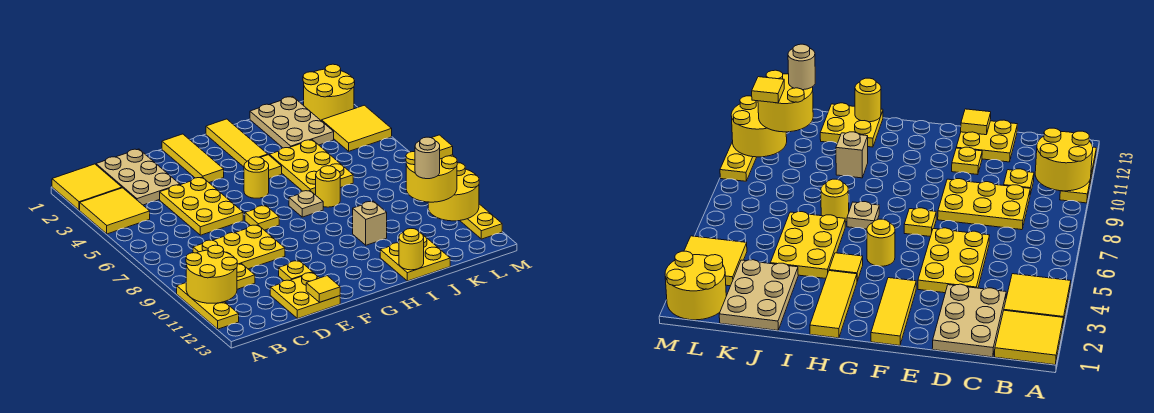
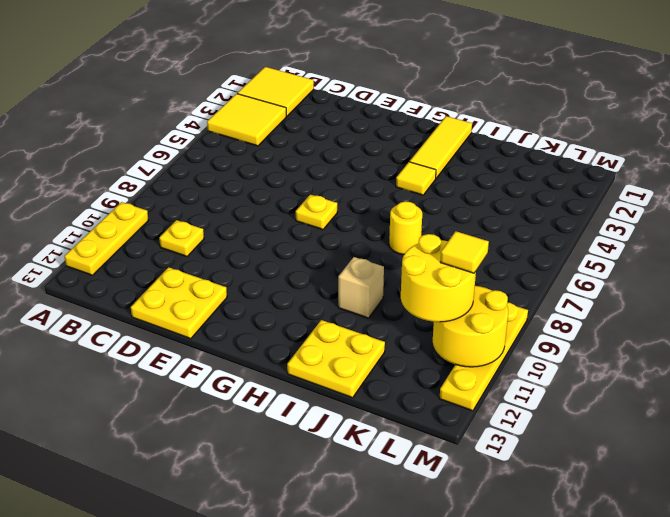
none -> tan plate C1:D3 level 1
none -> yellow plate C8:E9 level 1
none -> yellow plate D4:E6 level 1
none -> yellow plate E11 level 1

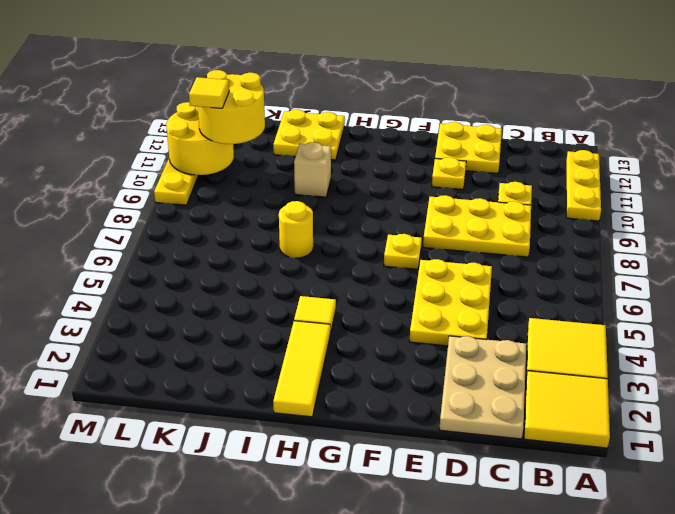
none -> yellow tile F1:F3 level 1
none -> yellow round brick G5 level 1
none -> tan plate H7 level 1
none -> yellow plate I4:J6 level 1

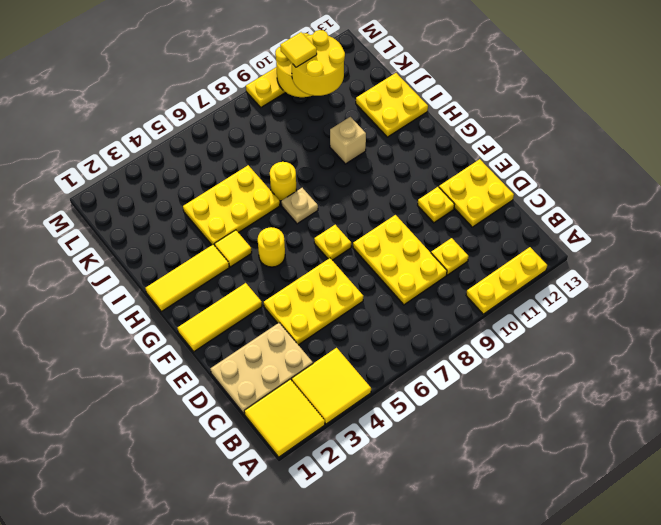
none -> tan plate J1:K3 level 1
none -> yellow round brick L1:M2 level 1
none -> yellow tile L3:M4 level 1
none -> yellow round brick A10:B11 level 2

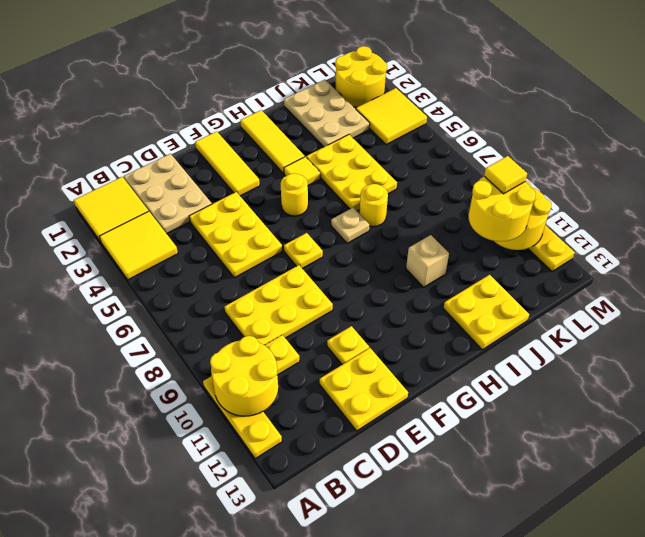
none -> yellow tile E13 level 2
none -> yellow round brick I13 level 2
none -> tan round brick K11 level 4

